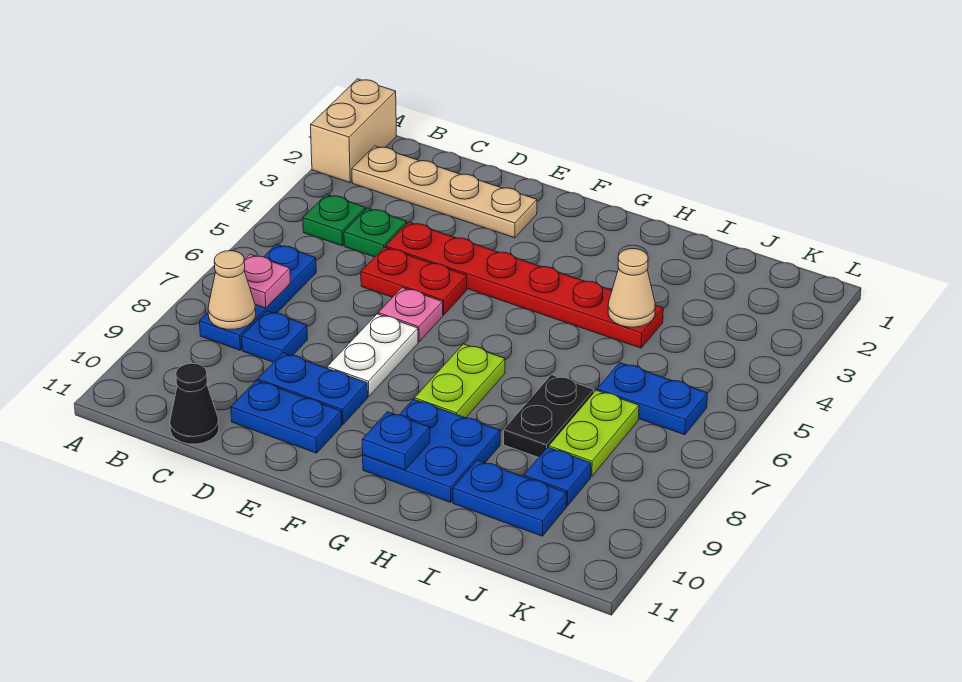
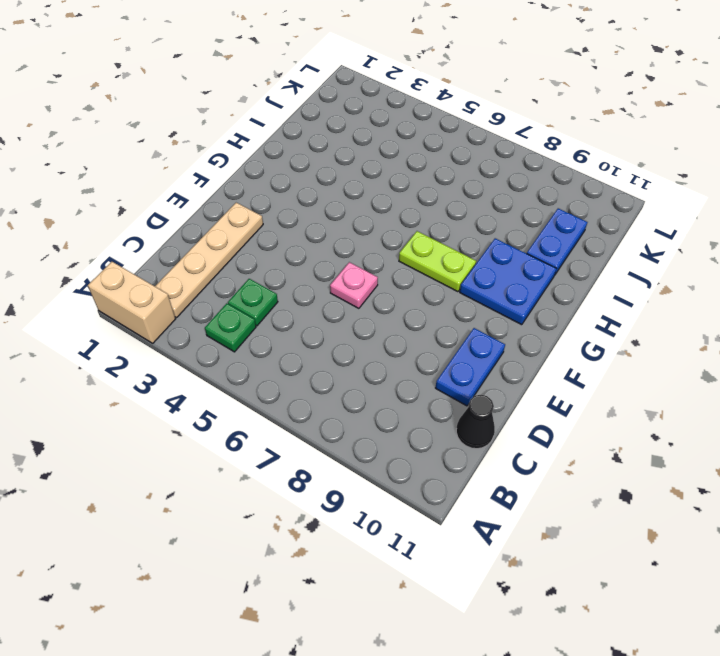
none -> blue plate B6:B8 level 1
none -> blue plate C8 level 1
none -> red plate D4:I4 level 1

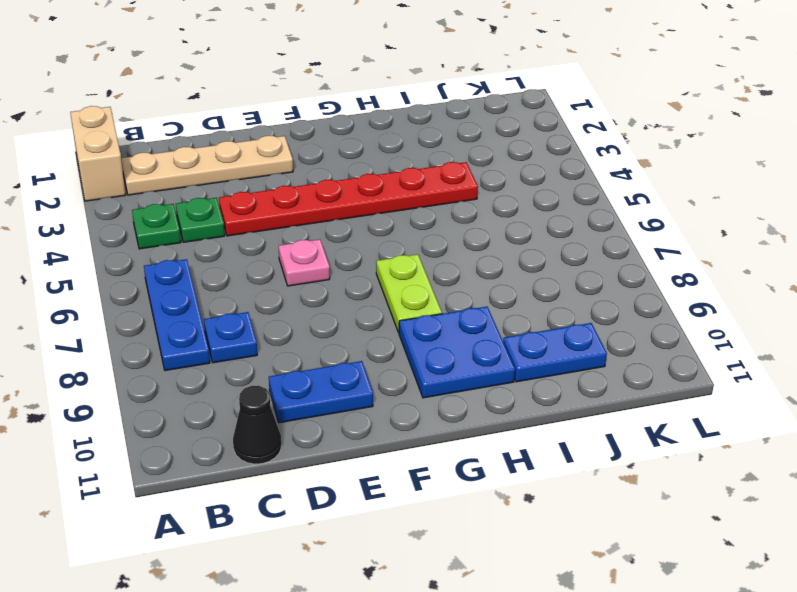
none -> red plate D5:E5 level 1
none -> blue plate D9:E9 level 1
none -> white plate E7:E8 level 1

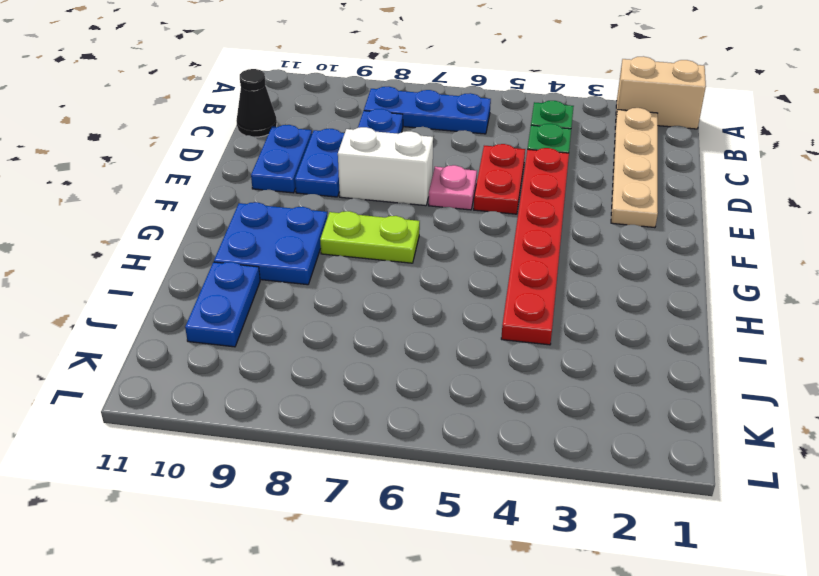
white brick E7:E8 level 1 -> white plate E7:E8 level 1
none -> black plate I7:I8 level 1
none -> blue plate J6:K6 level 1
none -> lime plate J7:J8 level 1

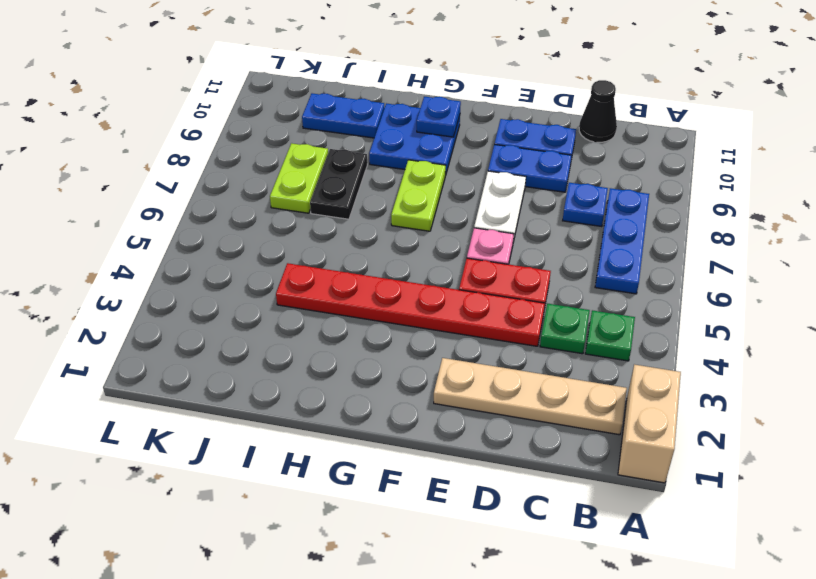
none -> blue plate J6:K6 level 1
none -> blue plate J9 level 1
none -> pink plate B7 level 2

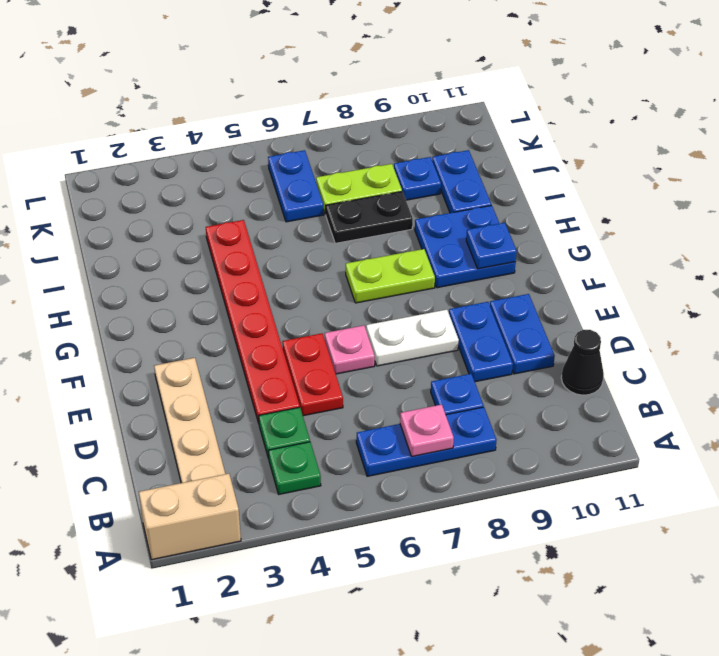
none -> tan cone B8 level 2
none -> tan cone I4 level 2

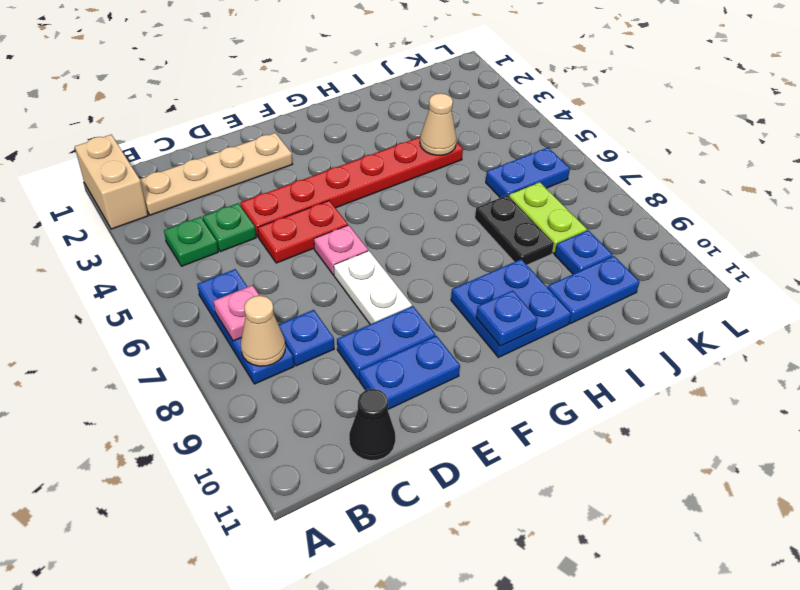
none -> lime plate G7:G8 level 1

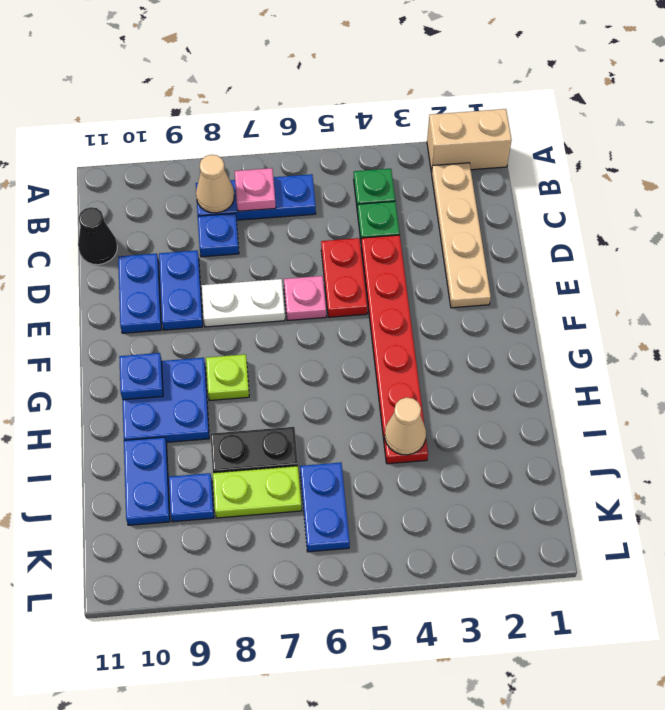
lime plate G8 level 1 -> lime plate G7:G8 level 1

